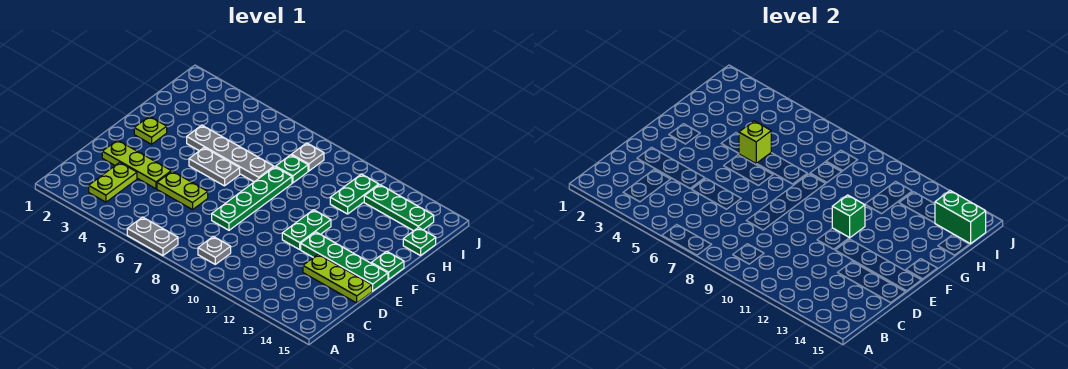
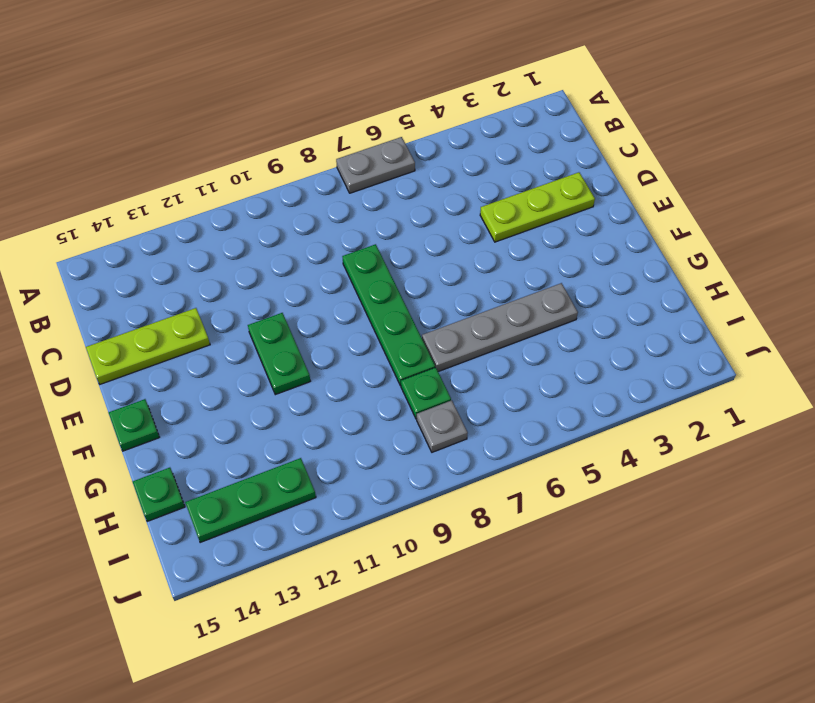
none -> lime plate B3:C3 level 1
none -> grey plate B9 level 1
none -> lime plate D5:D6 level 1

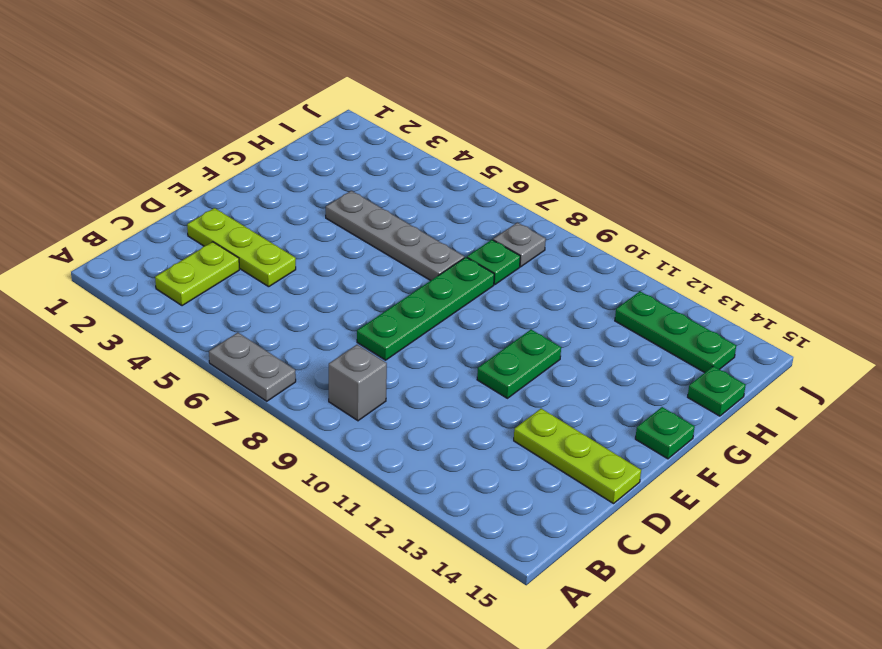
grey brick B9 level 1 -> grey plate B9 level 1
none -> lime plate D5:D6 level 1
none -> green plate E12:E15 level 1
none -> lime plate F2 level 1

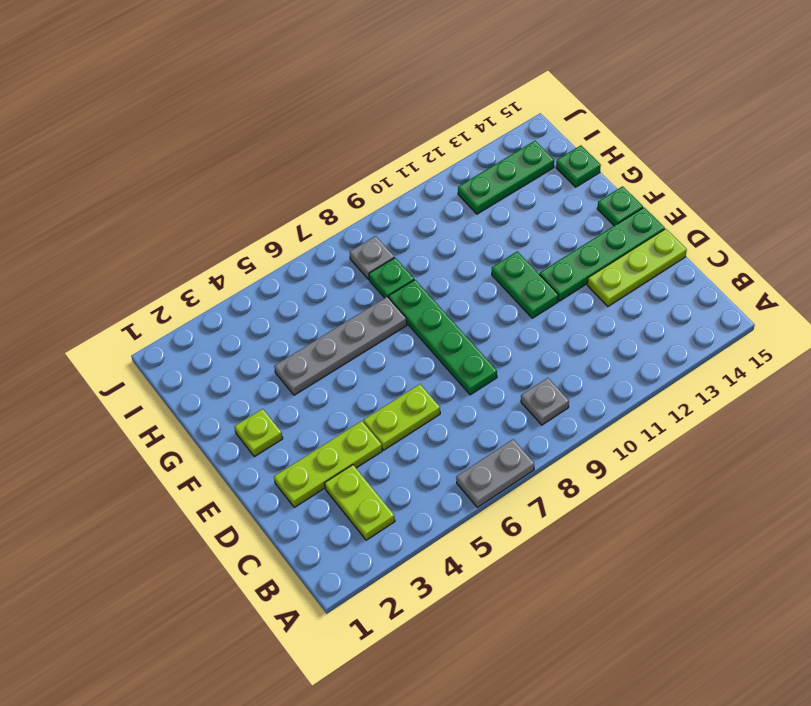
none -> grey plate F5:F6 level 1
none -> green plate H11:I11 level 1
none -> green brick F11 level 2

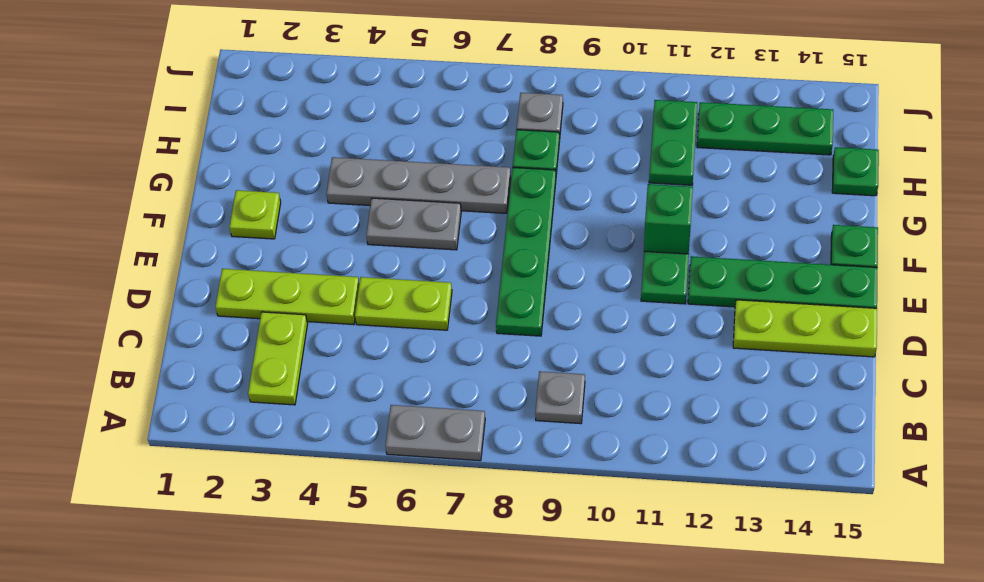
none -> lime brick G5 level 2
none -> green brick I14:I15 level 2

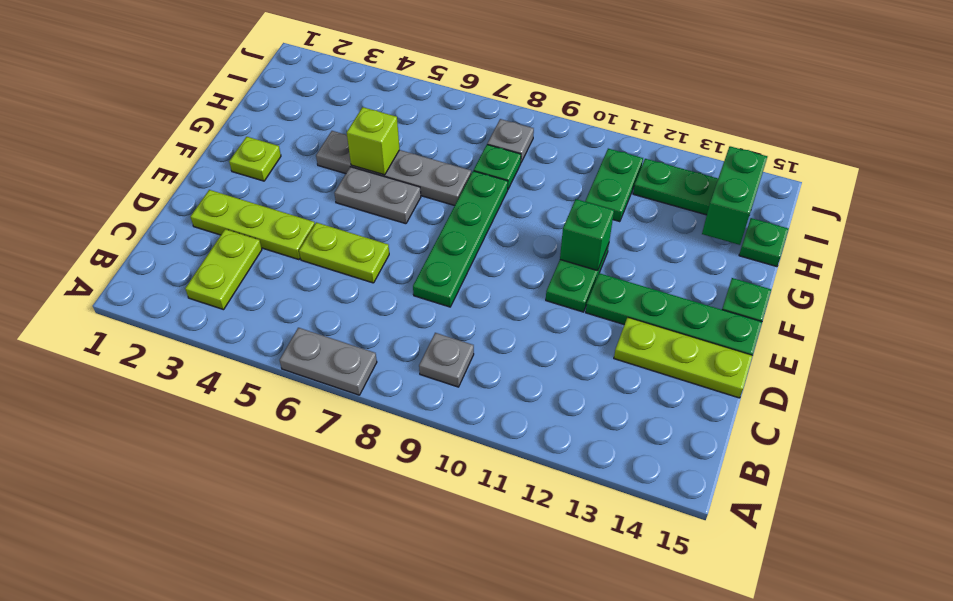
green brick H14:I14 level 2 -> green brick I14:I15 level 2

